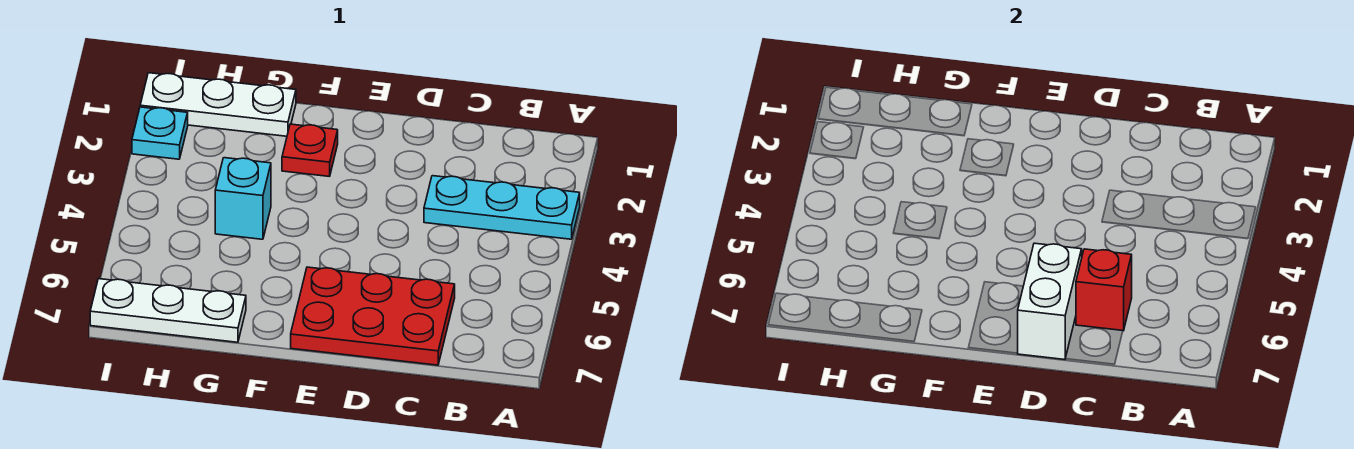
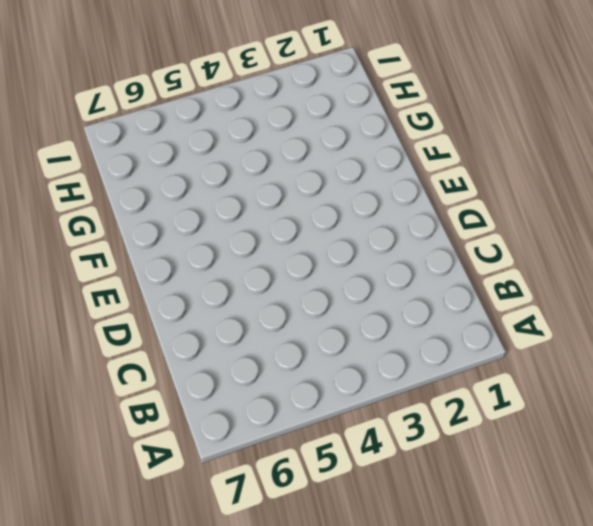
none -> cyan plate A3:C3 level 1
none -> red plate C6:E7 level 1

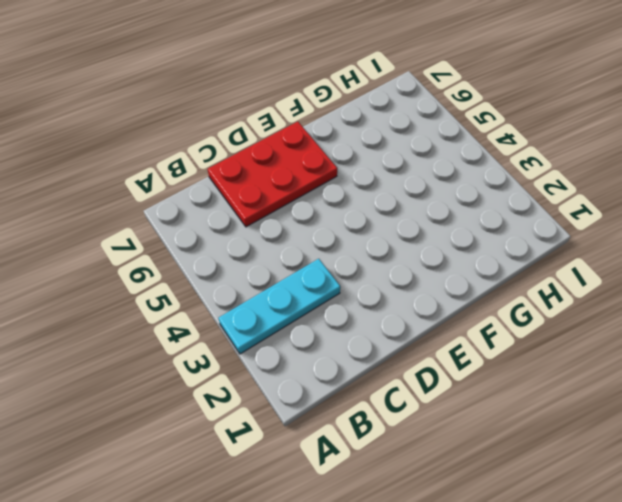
none -> red plate F2 level 1
none -> white plate G1:I1 level 1

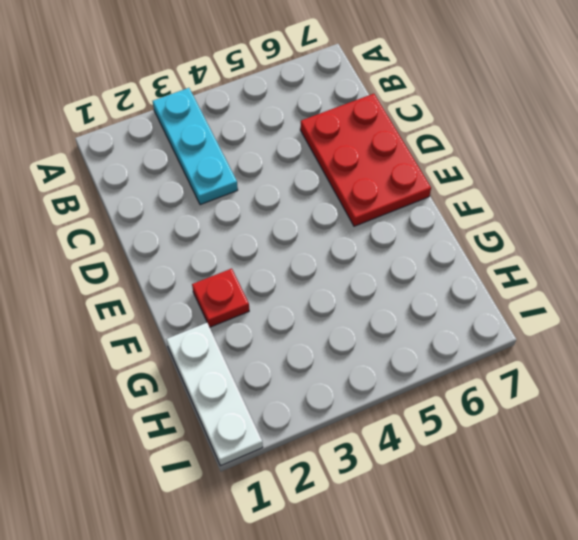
none -> cyan brick G4 level 1
none -> white plate G7:I7 level 1

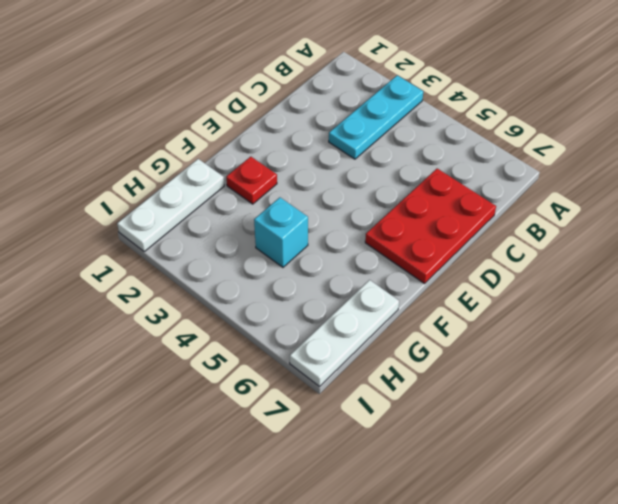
none -> cyan plate I2 level 1
none -> red brick C6 level 2

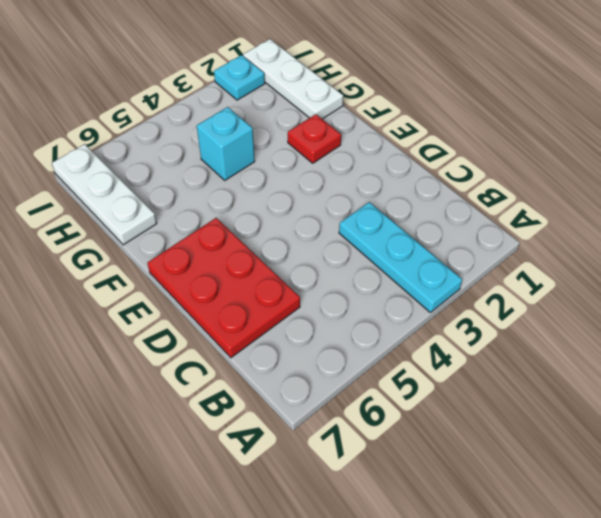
none -> red brick C6 level 2
none -> white brick D6:D7 level 2

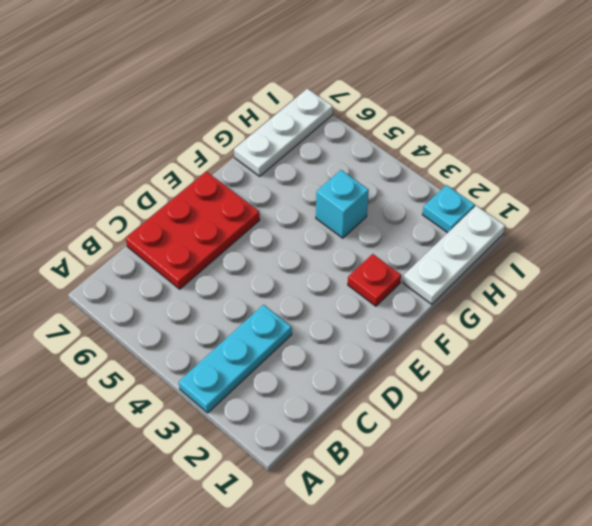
none -> red brick C6 level 2
none -> white brick D6:D7 level 2

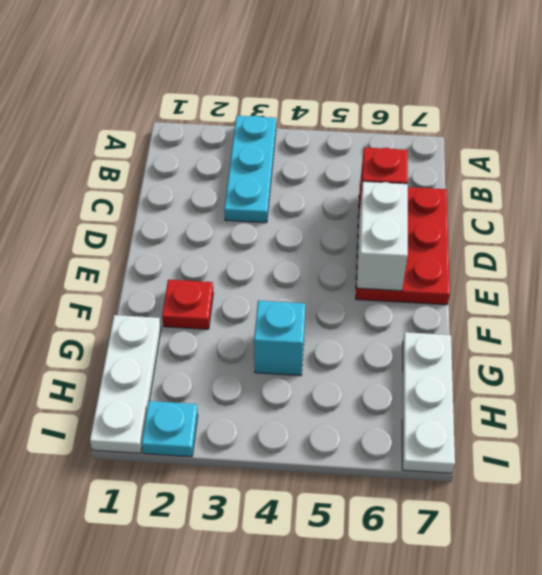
white brick D6:E6 level 2 -> white brick D6:D7 level 2

